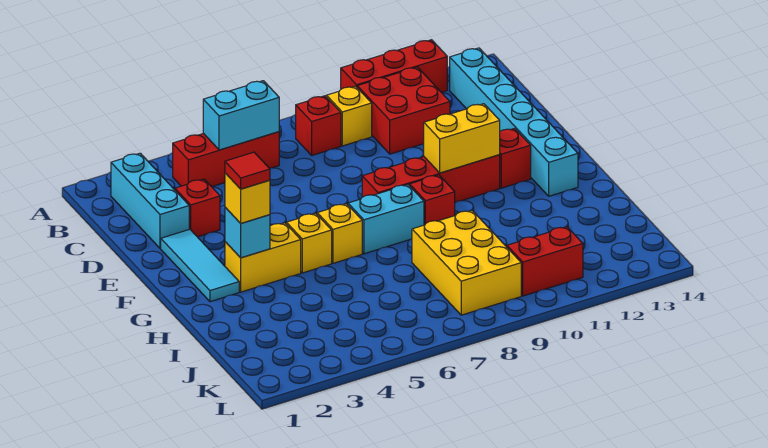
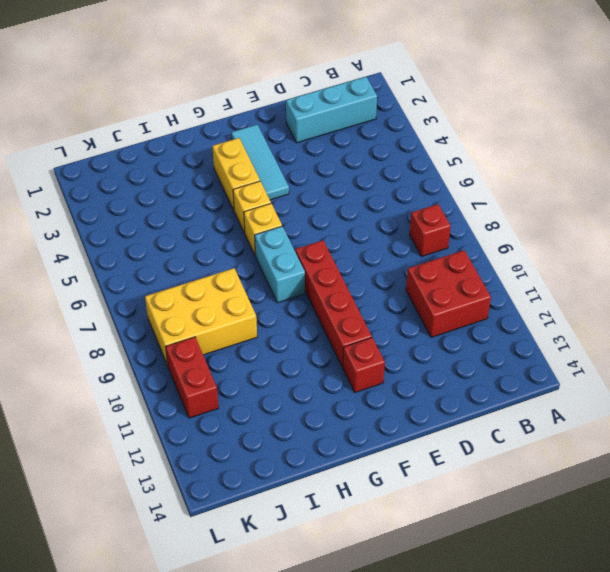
cyan tile F2:F4 level 1 -> cyan tile E2:G2 level 1
none -> red brick A10:A12 level 1
none -> red brick B4:B6 level 1
none -> yellow brick B9 level 1

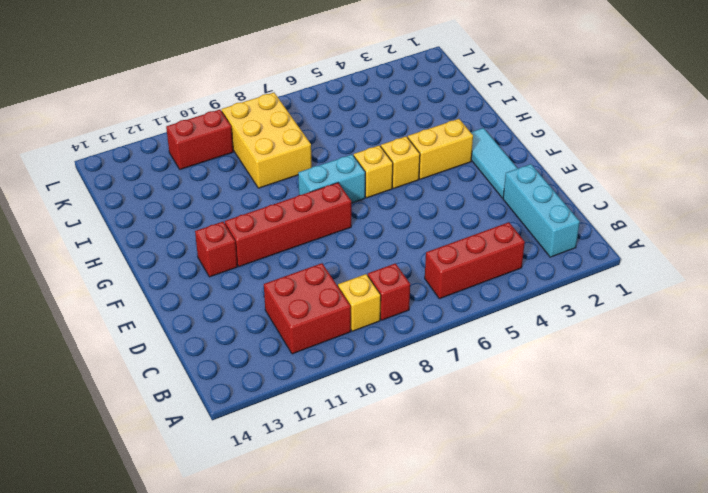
none -> red brick A10:A12 level 1
none -> cyan brick B13:G13 level 1
none -> red brick D3 level 1

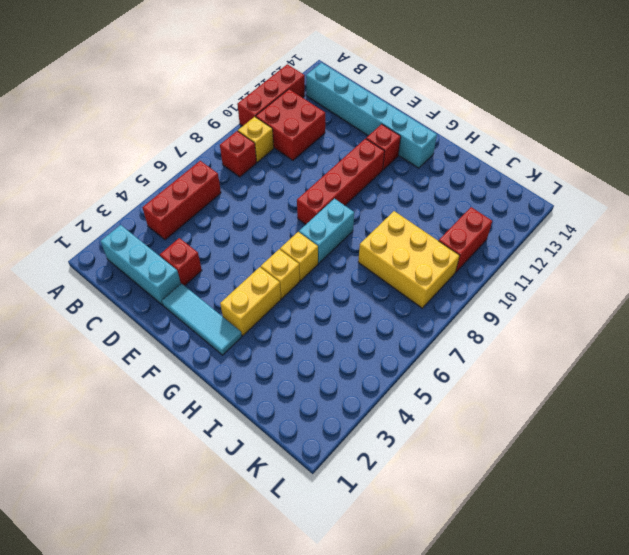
none -> red brick G9 level 1
none -> cyan brick B5:B6 level 2
none -> yellow brick F10:F11 level 2

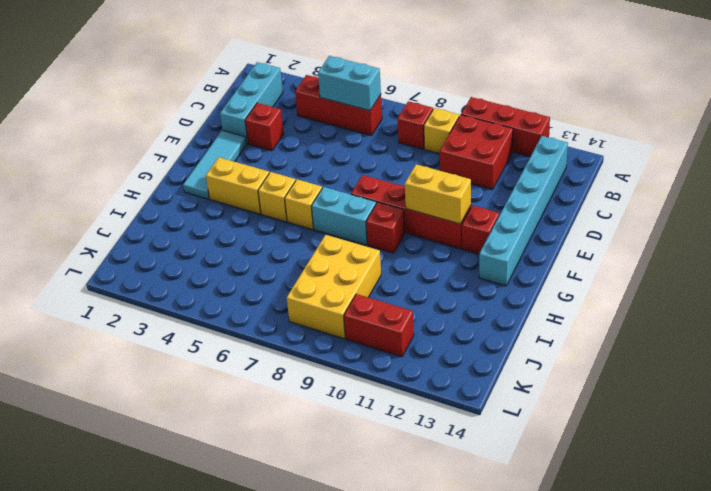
none -> cyan brick G3 level 2
none -> yellow brick G3 level 3
none -> red tile G3 level 4

